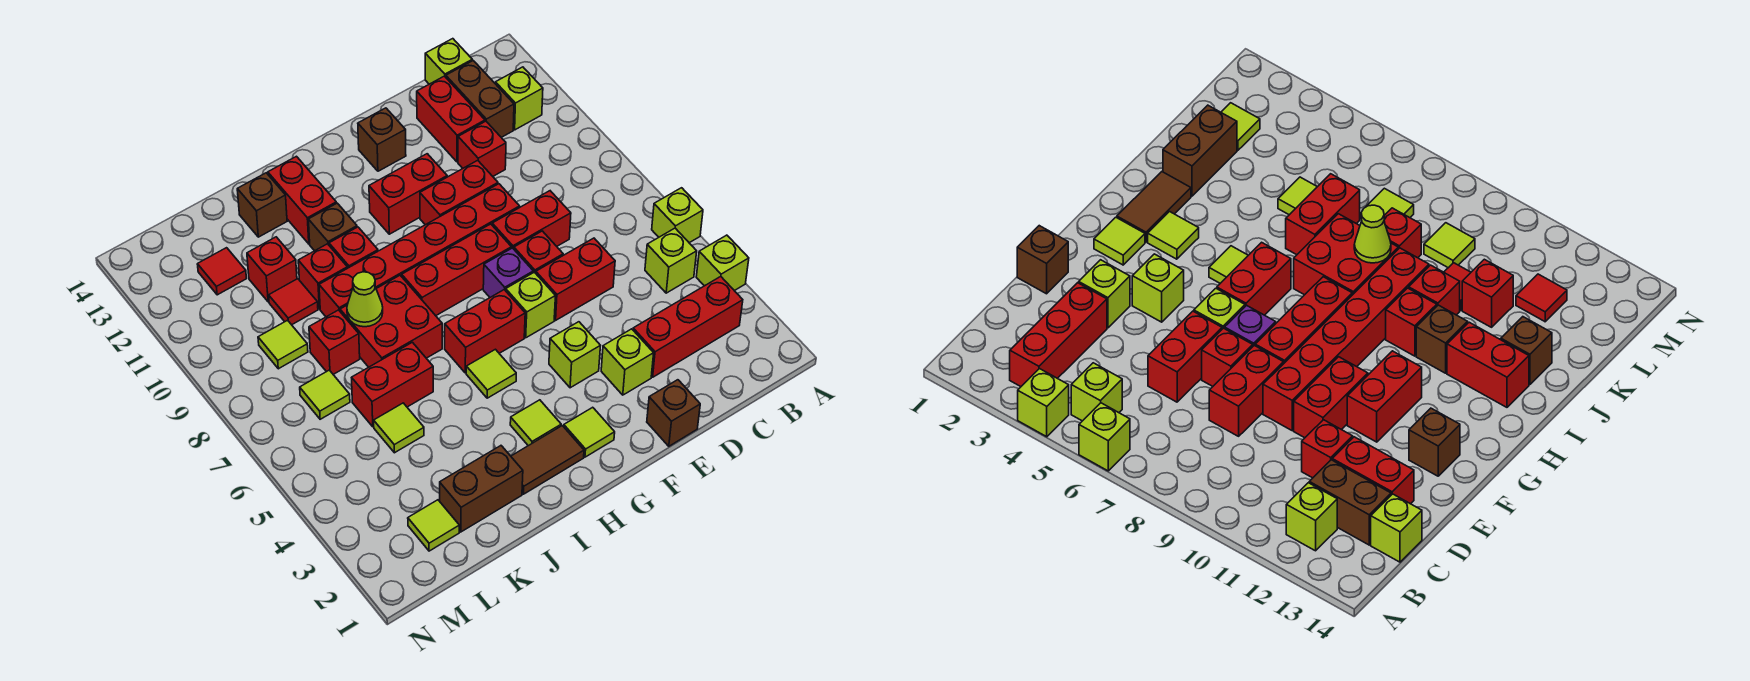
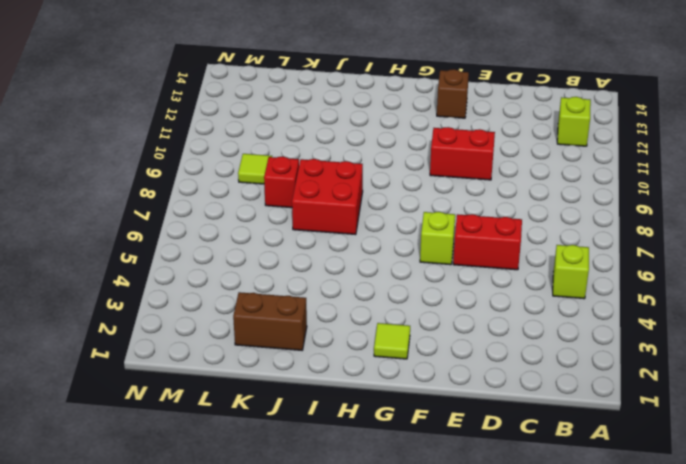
none -> lime brick A4 level 1
none -> lime brick A6 level 1
none -> red brick B3:D3 level 1
none -> brown brick C12:C13 level 1

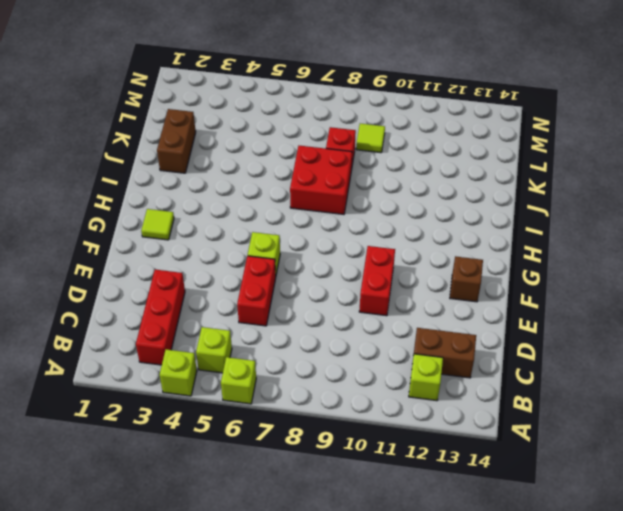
none -> lime brick C14 level 1
none -> red brick D8:E8 level 1
none -> red brick D11 level 1
none -> red brick D12:D13 level 1

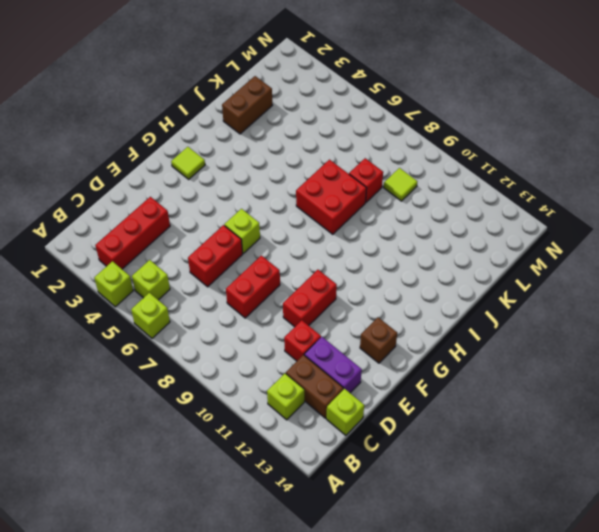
purple brick D12:D13 level 1 -> red brick D12:D13 level 1
none -> brown brick E1 level 1
none -> lime brick E3 level 1
none -> red brick E7 level 1
none -> red brick E9:J9 level 1

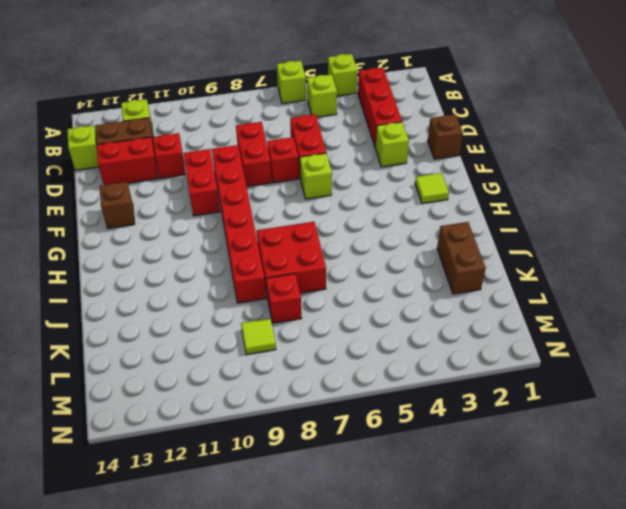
none -> lime brick F4 level 1
none -> purple brick F7 level 1
none -> red brick F8:H8 level 1
none -> red brick F11:G11 level 1

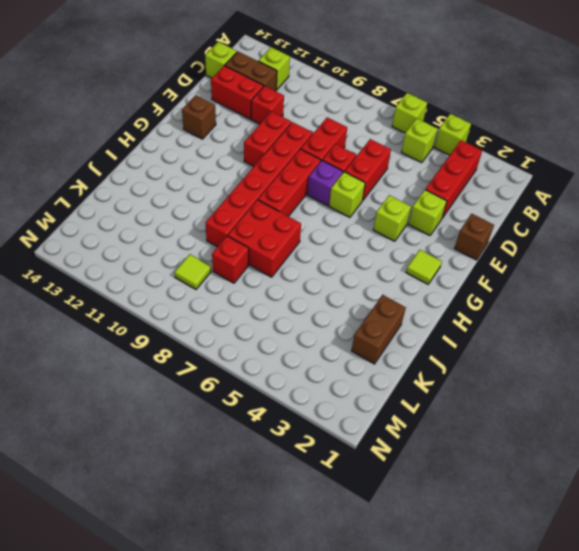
none -> red brick F11:G11 level 1
none -> red brick G6:H6 level 1
none -> brown tile H2:I2 level 1
none -> lime tile H3 level 1

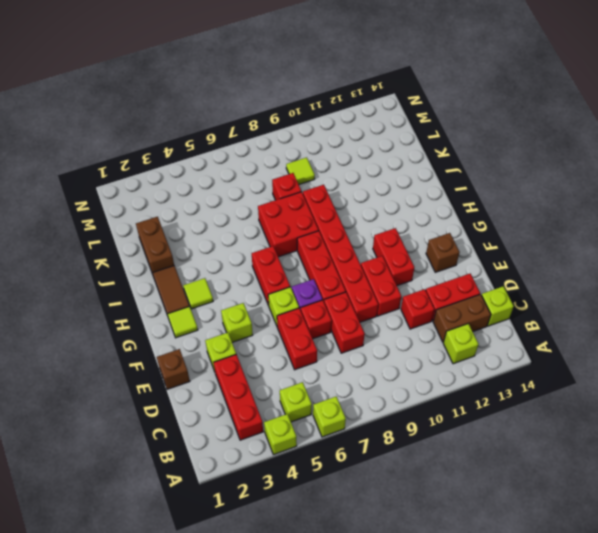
none -> lime tile H5 level 1
none -> red brick I10 level 1
none -> brown brick I11 level 1
none -> red brick I12:I13 level 1

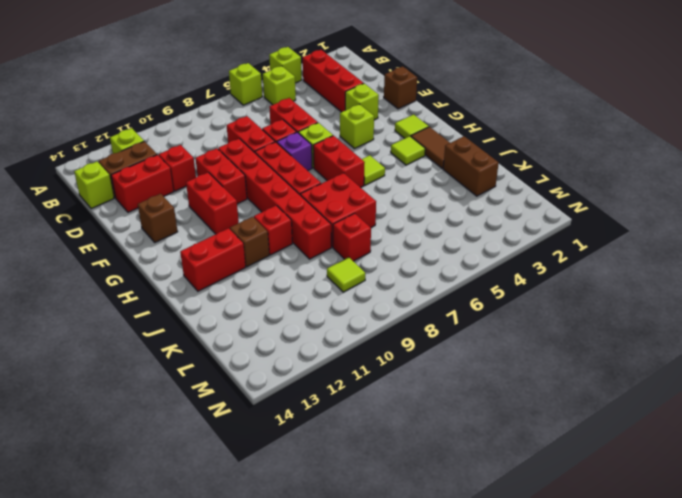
none -> red brick J6:K6 level 1
none -> red brick J10 level 1
none -> brown brick J13 level 1
none -> lime tile K5 level 1

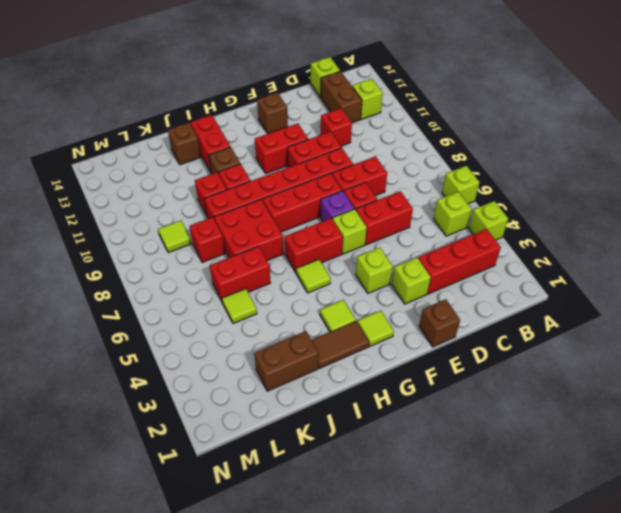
none -> red brick D12:D13 level 1
none -> red tile K10 level 1
none -> red brick K11 level 1
none -> lime tile L2 level 1

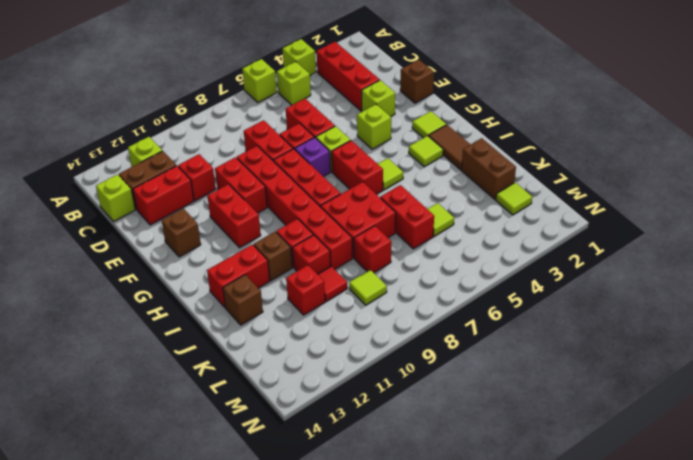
none -> lime tile L7 level 1
none -> red tile L12 level 1
none -> lime cone J8 level 2

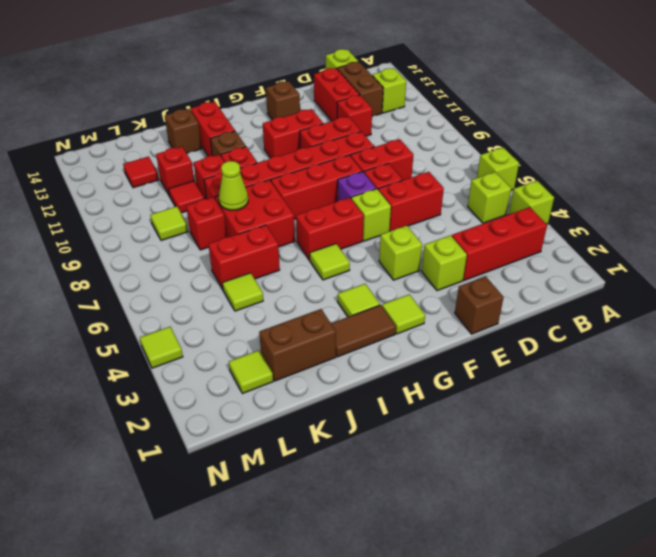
lime tile N4 level 1 -> lime tile L7 level 1

